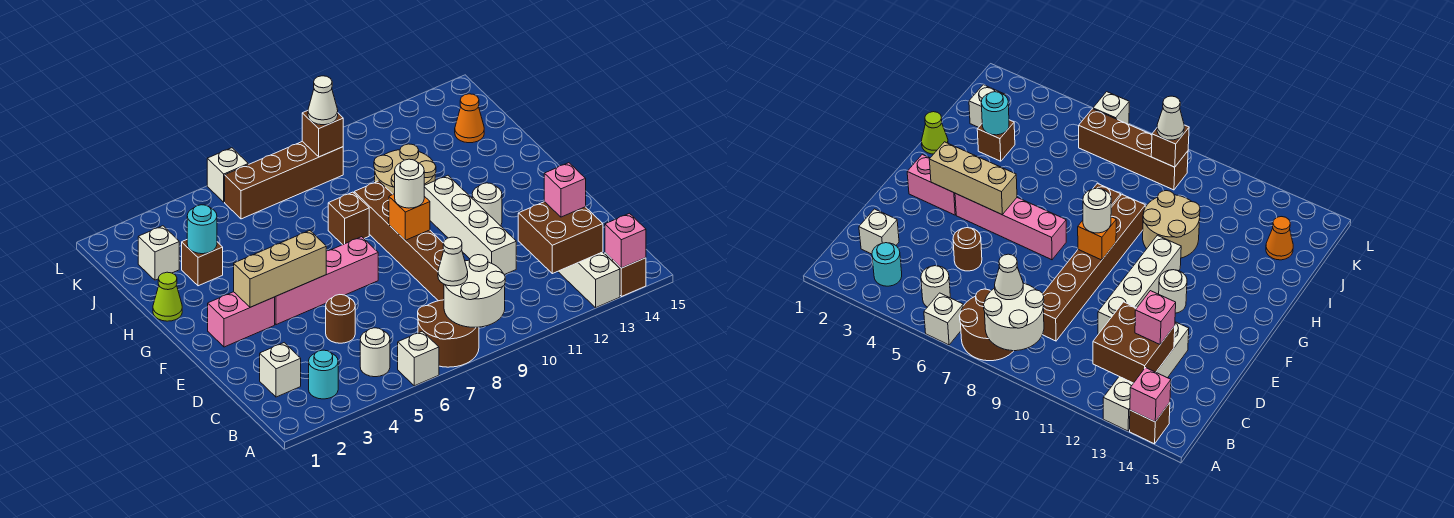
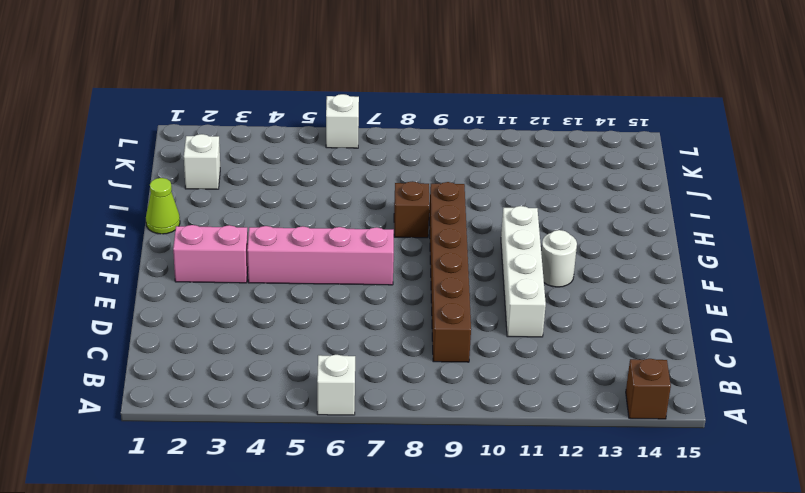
none -> brown round brick A7:B8 level 1
none -> white brick A13:D13 level 1
none -> cyan round brick B3 level 1
none -> white round brick B5 level 1

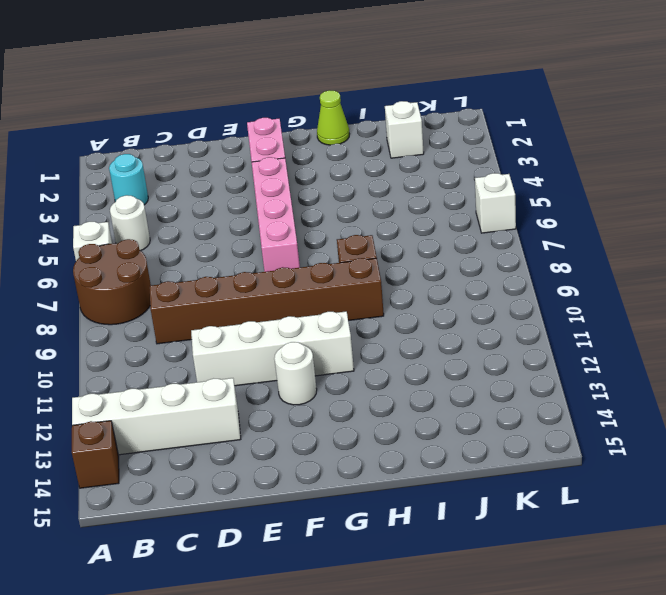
none -> white brick C2 level 1
none -> brown round brick D5 level 1
none -> tan round brick H10:I11 level 1
none -> brown brick I3 level 1

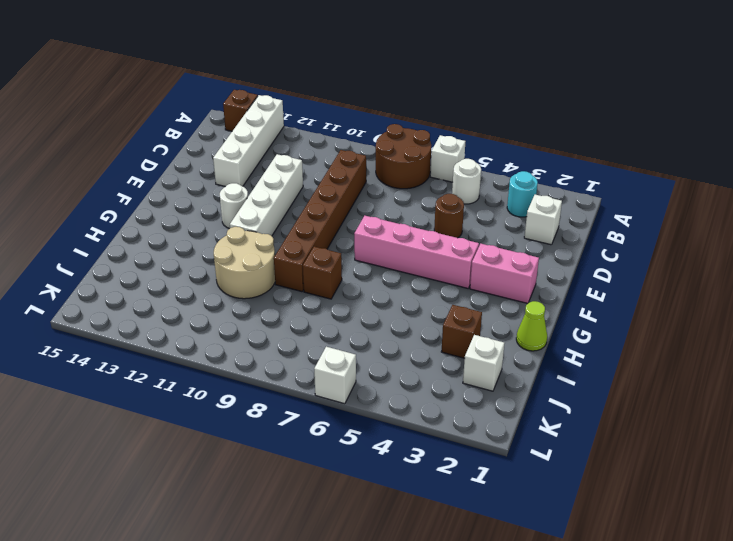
none -> orange cone J14 level 1
none -> brown brick K6:K9 level 1
none -> white round brick A8:B9 level 2
none -> pink brick A14 level 2

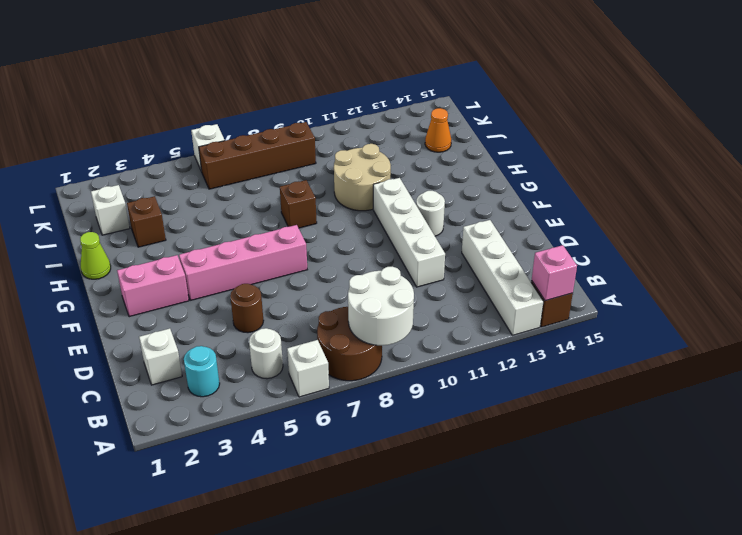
none -> brown brick C9:H9 level 1
none -> brown brick B12:C13 level 2
none -> tan brick F3:F5 level 2
none -> orange brick F9 level 2

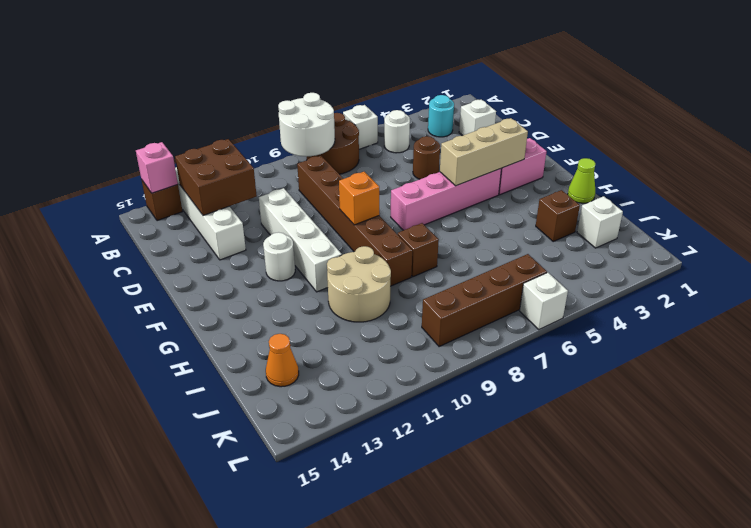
none -> cyan round brick I3 level 2
none -> brown brick K9 level 2
none -> white cone B8 level 3
none -> pink brick C13 level 3

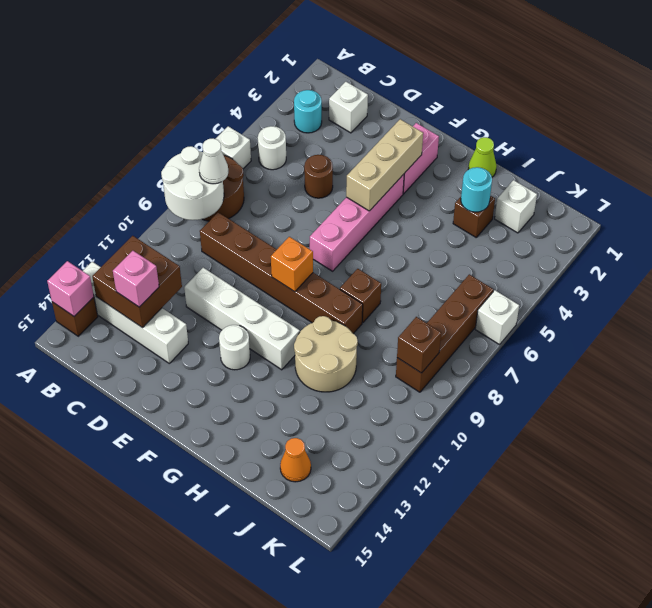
none -> white round brick F9 level 3
none -> white cone K9 level 3

